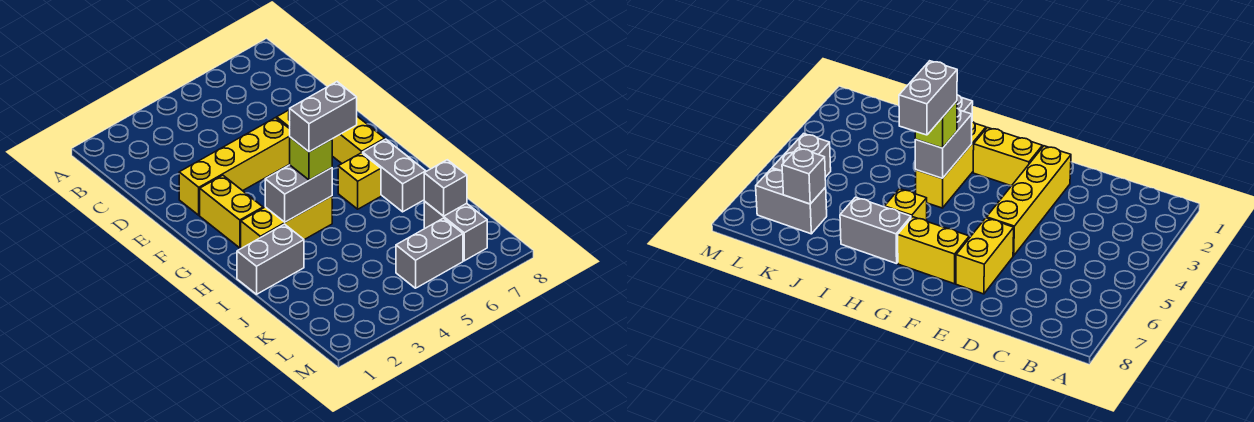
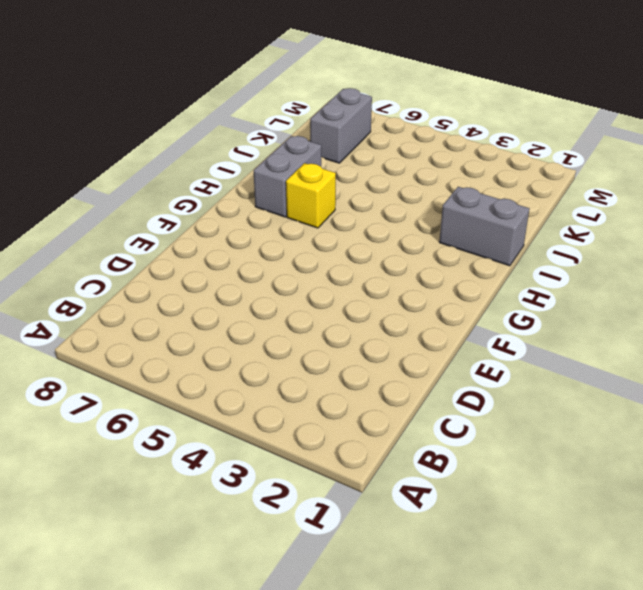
none -> yellow brick E2:E5 level 1
none -> yellow brick E6:E7 level 1
none -> yellow brick F2:G2 level 1

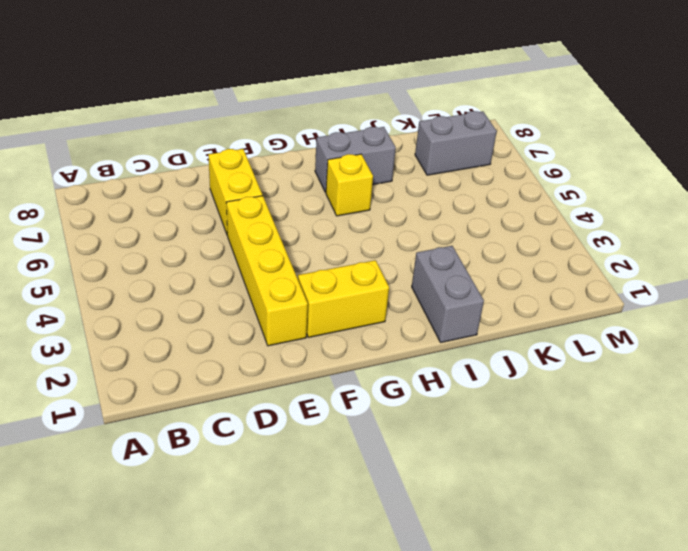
none -> yellow brick F7:G7 level 1
none -> yellow brick H2:H4 level 1
none -> grey brick L5:L6 level 1

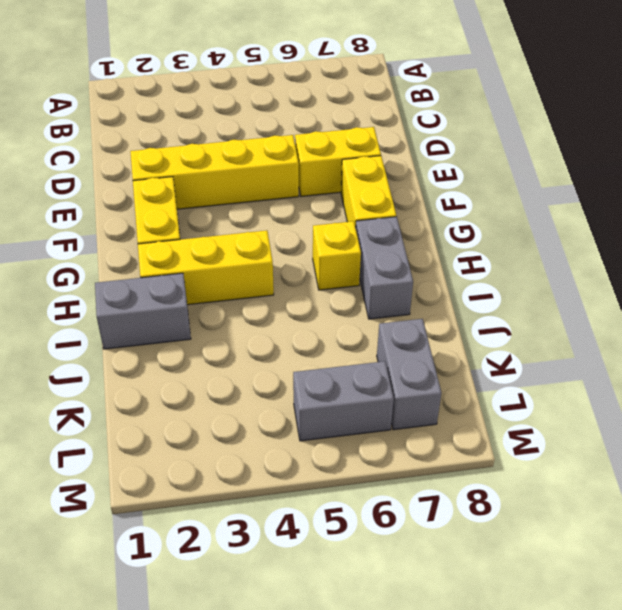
none -> grey brick H3:H4 level 2
none -> grey brick K7 level 2
none -> lime brick H4 level 3

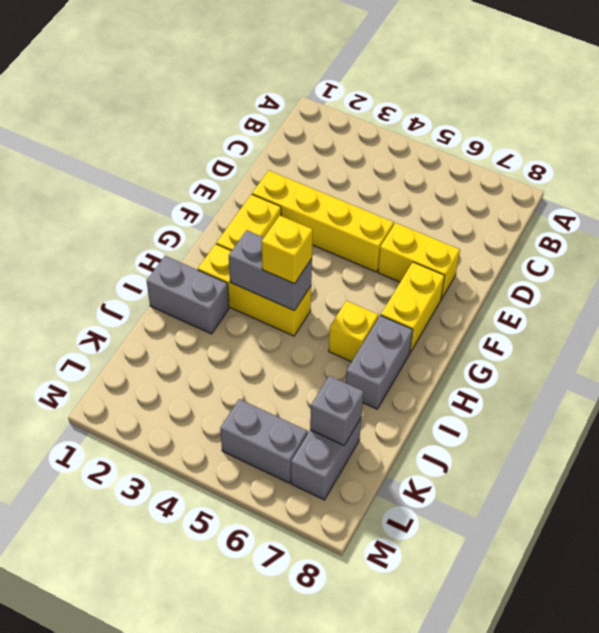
yellow brick H4 level 3 -> lime brick H4 level 3
none -> grey brick H4:H5 level 4

